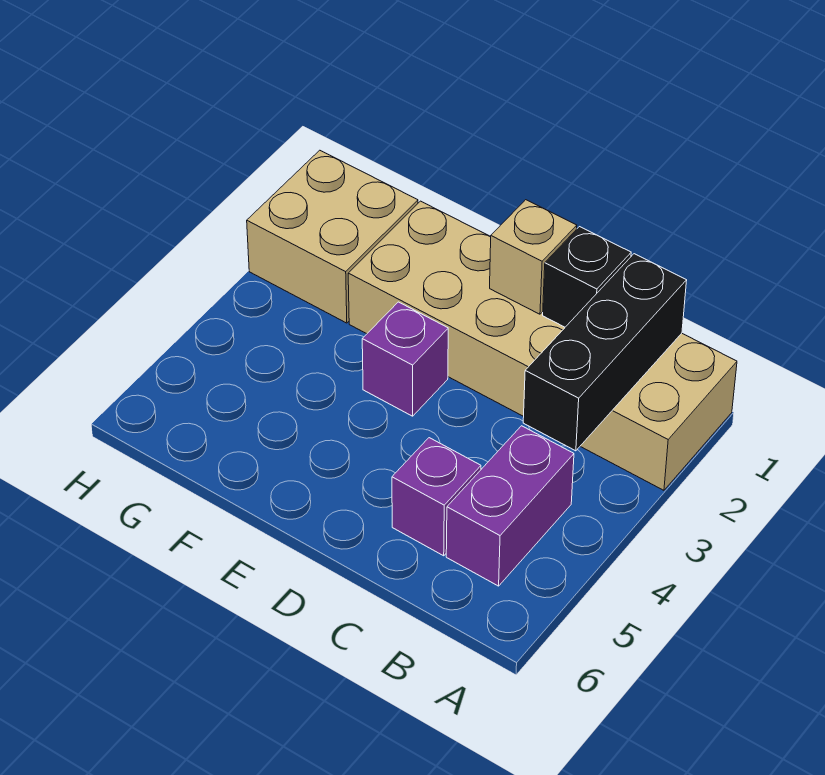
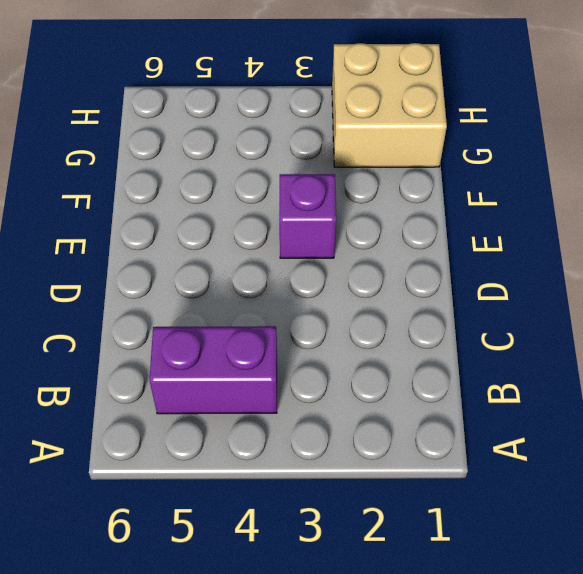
none -> tan brick A1:F2 level 1
none -> purple brick C5 level 1

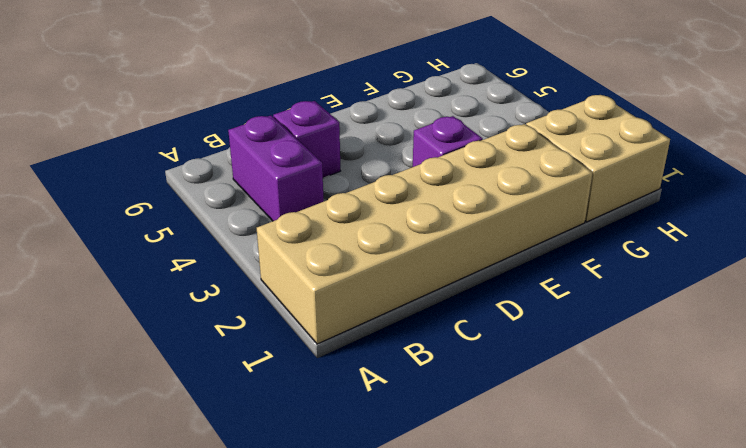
none -> black brick B1:B3 level 2
none -> black brick C1 level 2

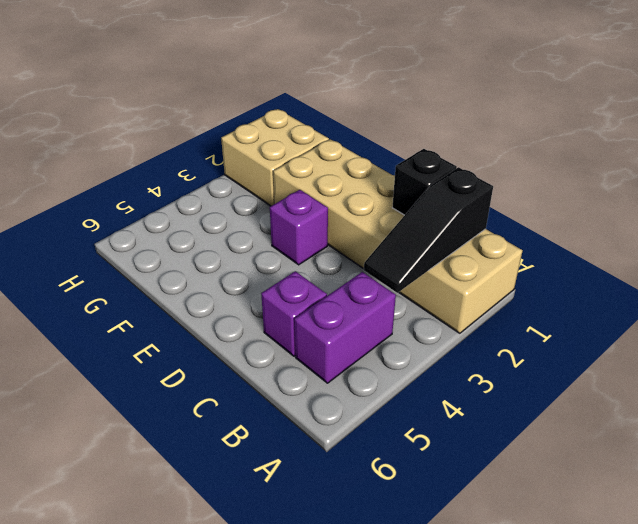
black slope B1:B3 level 2 top 1 -> black brick B1:B3 level 2
none -> tan brick D1 level 2

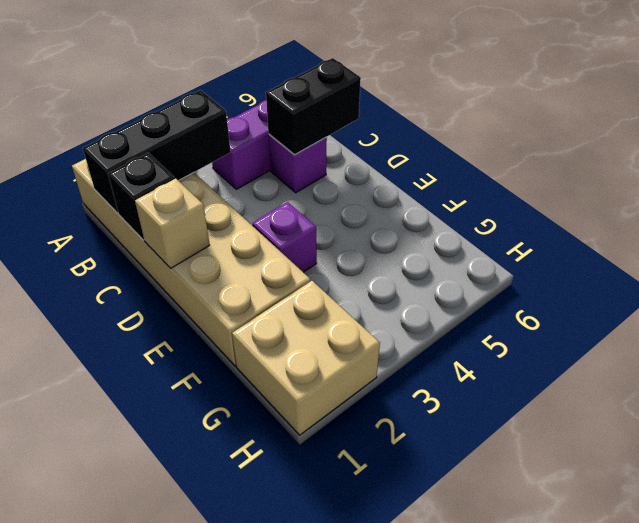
black brick C5:C6 level 2 -> none

